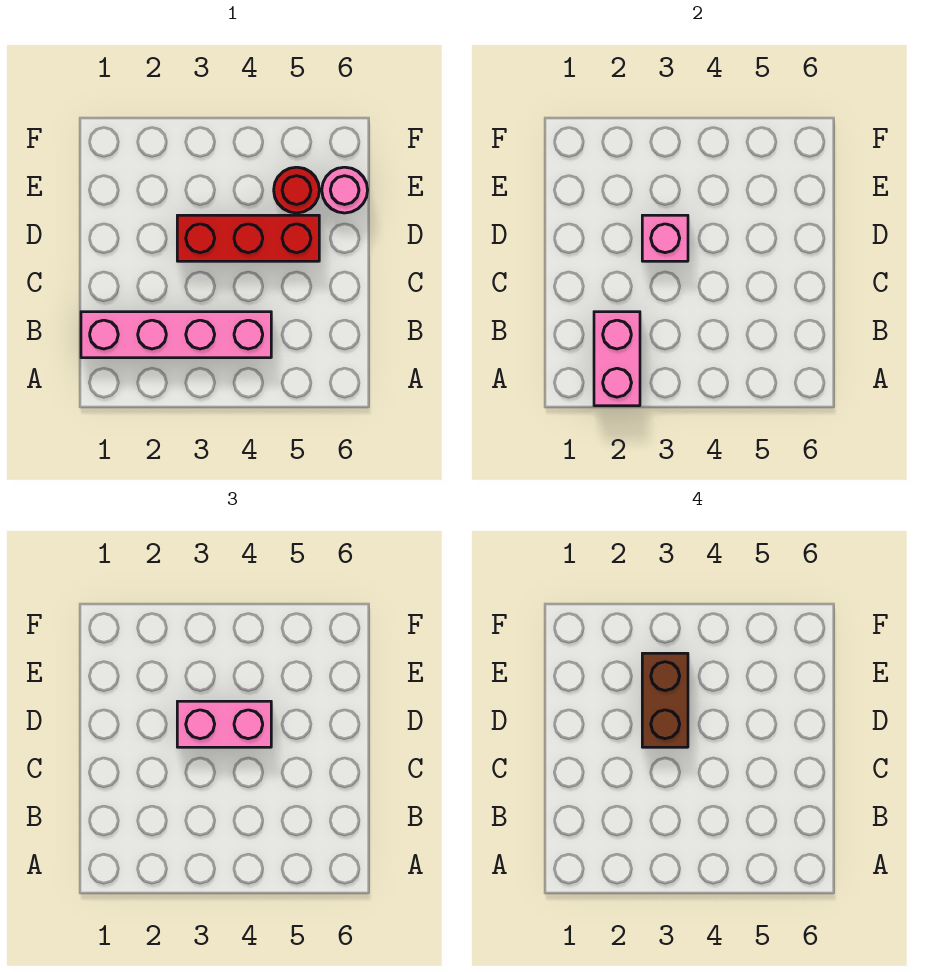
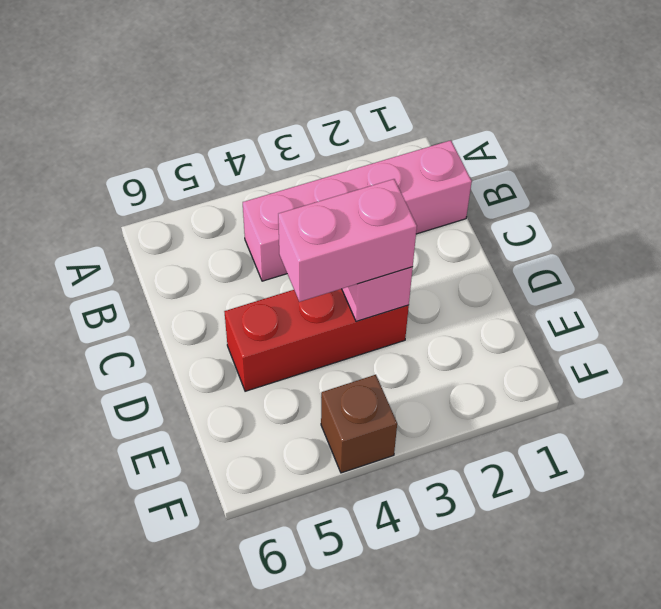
brown brick F4 level 1 -> none
none -> red round brick E5 level 1
none -> pink round brick E6 level 1

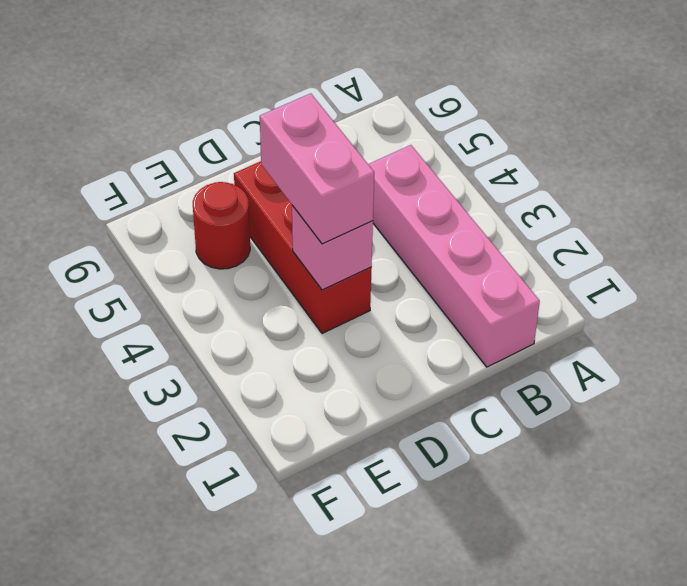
none -> pink round brick E6 level 1
none -> pink brick A2:B2 level 2

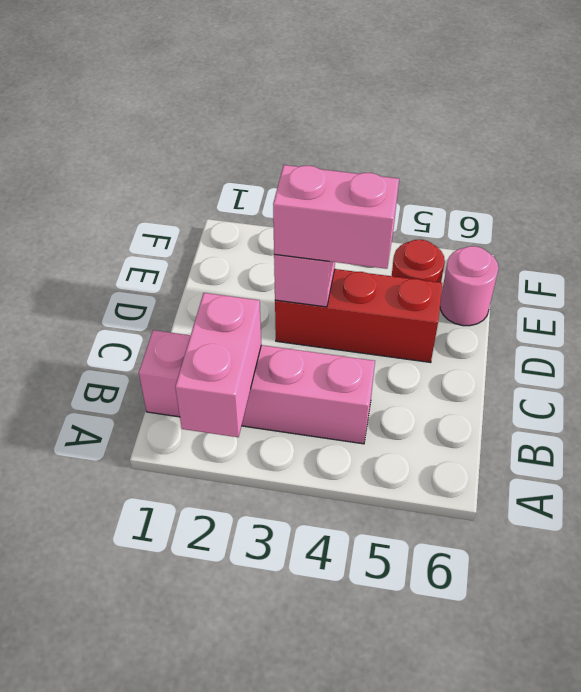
none -> brown brick D3:E3 level 4

